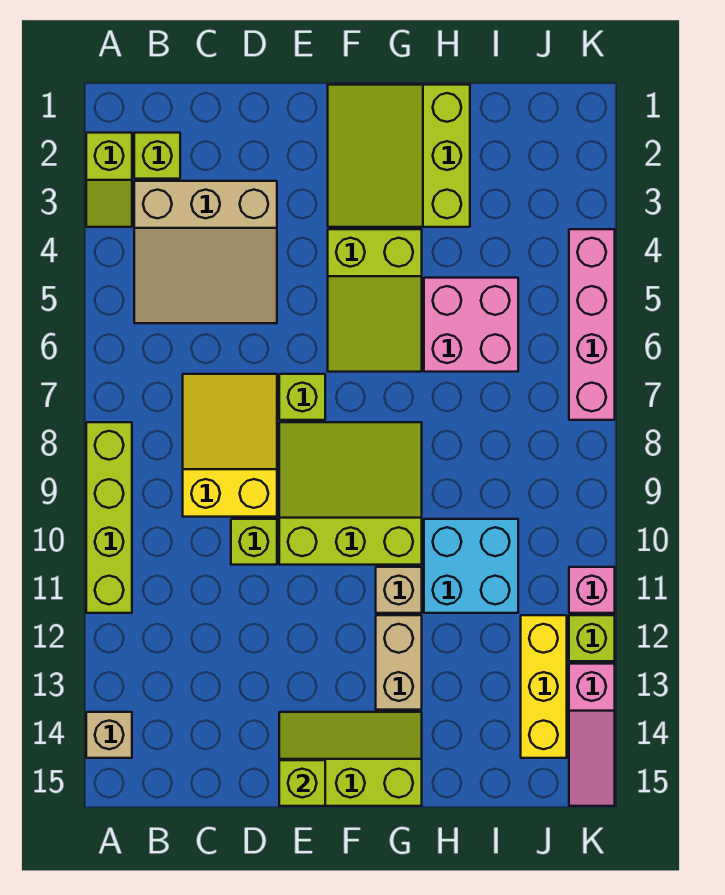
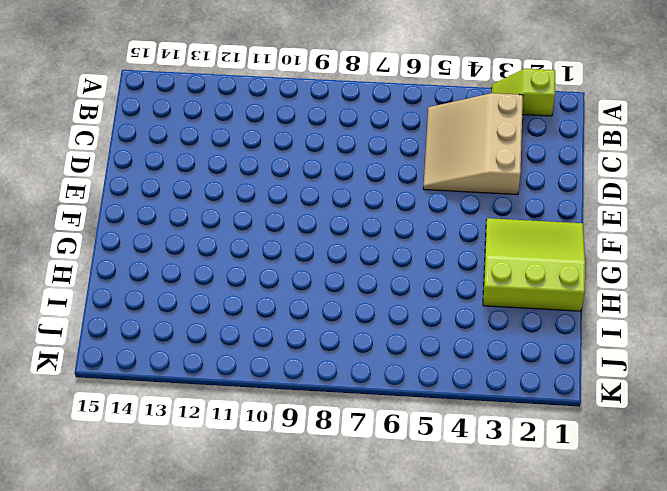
none -> lime brick A8:A11 level 1
none -> tan brick A14 level 1
none -> lime brick B2 level 1

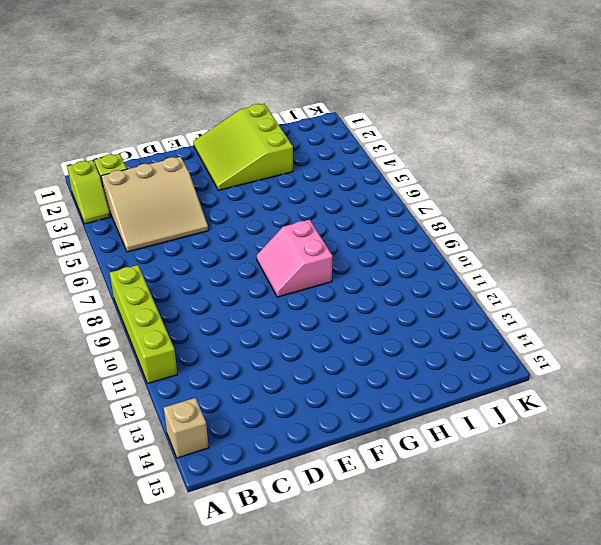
pink slope F8:G9 level 1 top G -> lime slope E8:G10 level 1 top 10
none -> yellow slope C7:D9 level 1 top 9
none -> lime brick D10 level 1
none -> lime brick E7 level 1

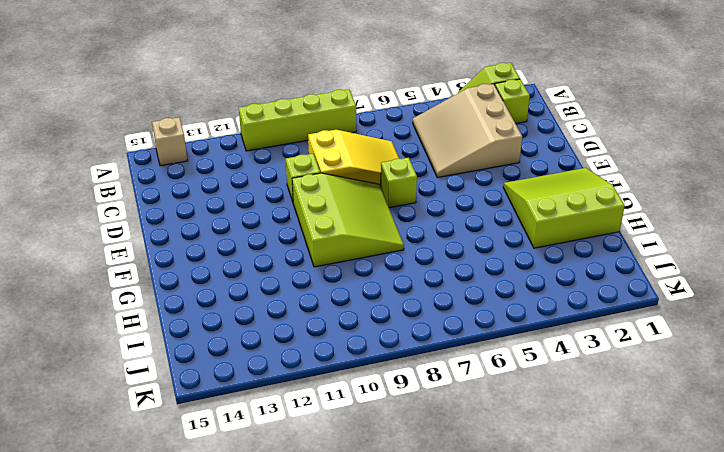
none -> lime slope E14:G15 level 1 top 15
none -> lime slope F4:G6 level 1 top 4
none -> tan brick G11 level 1

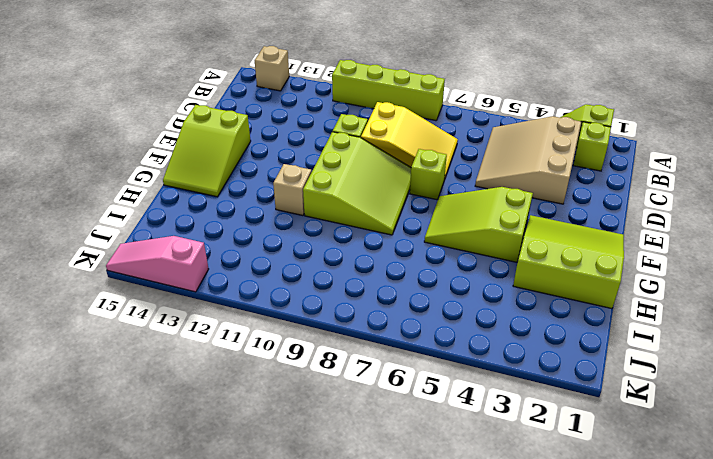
lime slope E14:G15 level 1 top E -> lime slope E14:G15 level 1 top 15
none -> tan brick G12:G13 level 1
none -> pink brick H5:I6 level 1
none -> cyan brick H10:I11 level 1

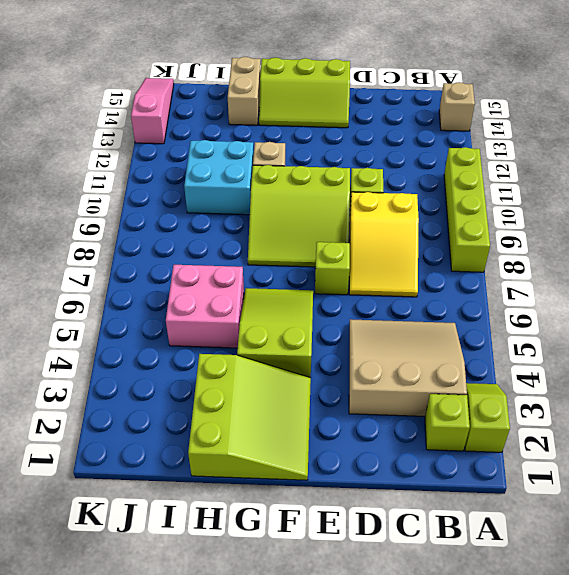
tan brick H14:H15 level 1 -> tan brick G12:G13 level 1
none -> yellow brick J12:J14 level 1
none -> pink brick K4:K7 level 1
none -> pink brick K11 level 1

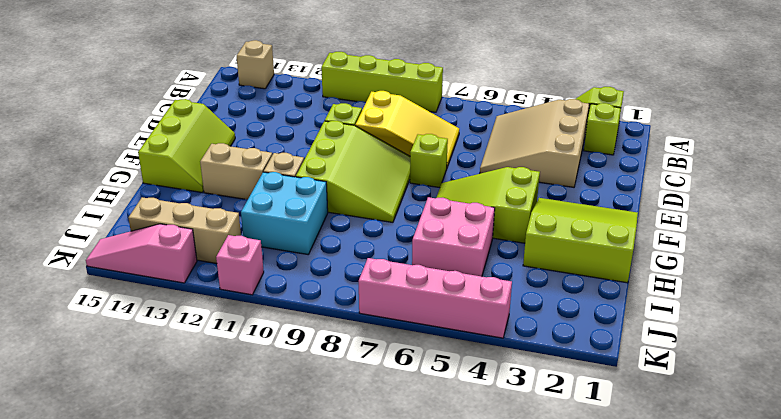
tan brick J12:J14 level 1 -> yellow brick J12:J14 level 1
none -> lime brick K12 level 1
none -> lime brick E15 level 2

